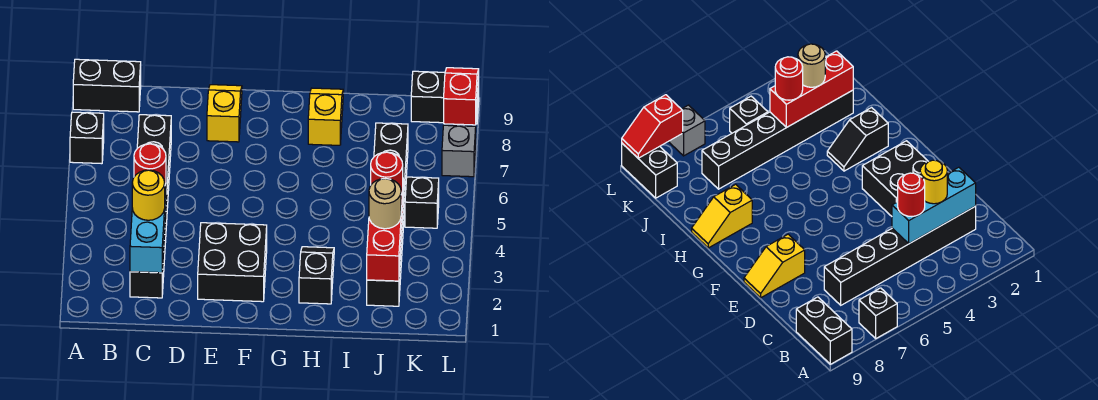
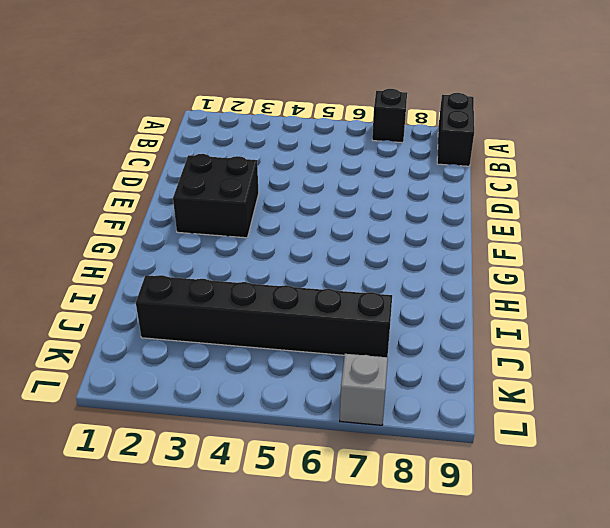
none -> black brick C2:C7 level 1
none -> yellow slope E8:E9 level 1 top 8
none -> black slope H2:H3 level 1 top 2

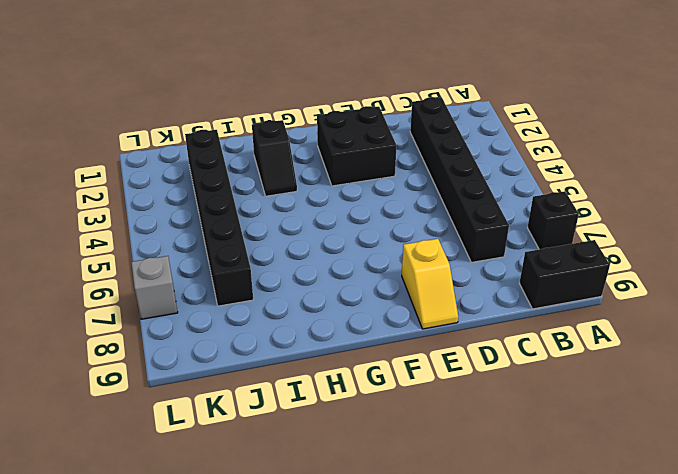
none -> yellow slope H8:H9 level 1 top 8
none -> black brick K5 level 1
none -> black brick K9:L9 level 1

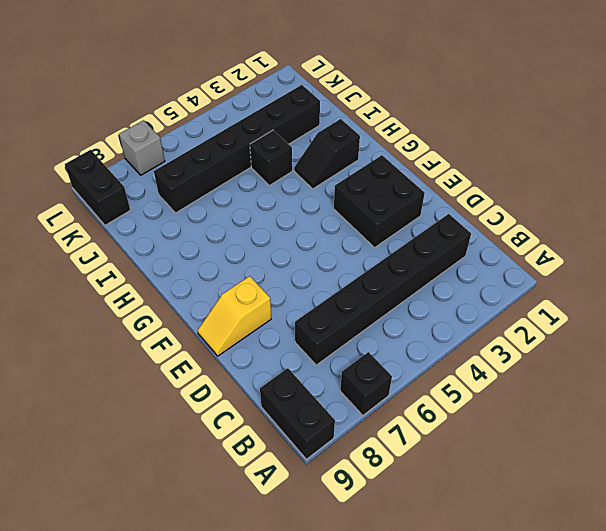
black brick I4 level 1 -> black brick K5 level 1
none -> yellow slope H8:H9 level 1 top 8
none -> cyan brick C2:C4 level 2
none -> red brick J2:J4 level 2

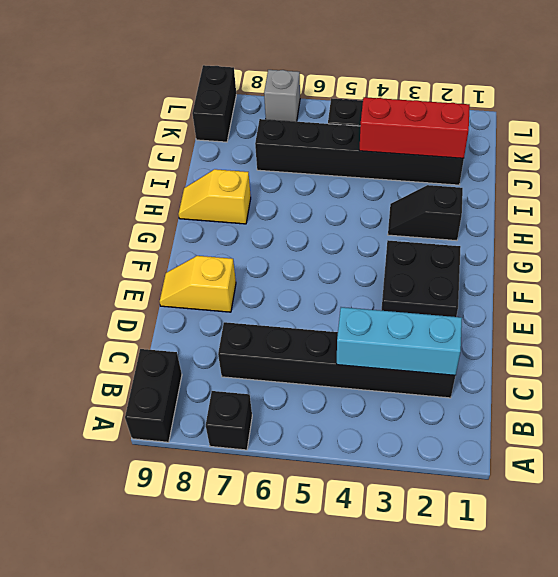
none -> red slope L8:L9 level 2 top 8
none -> yellow round brick C3 level 3
none -> red round brick C4 level 3

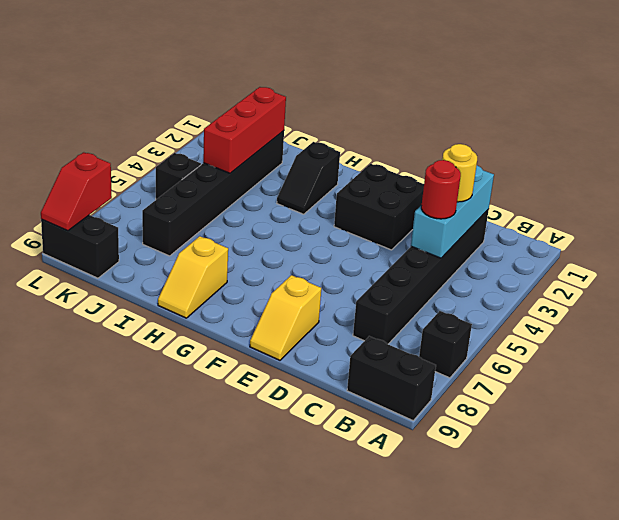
none -> grey brick L7 level 1
none -> tan round brick J3 level 3
none -> red round brick J4 level 3

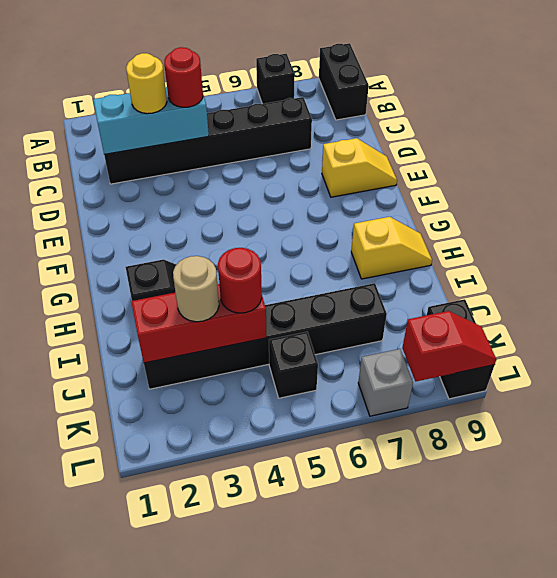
none -> black brick E2:F3 level 1

